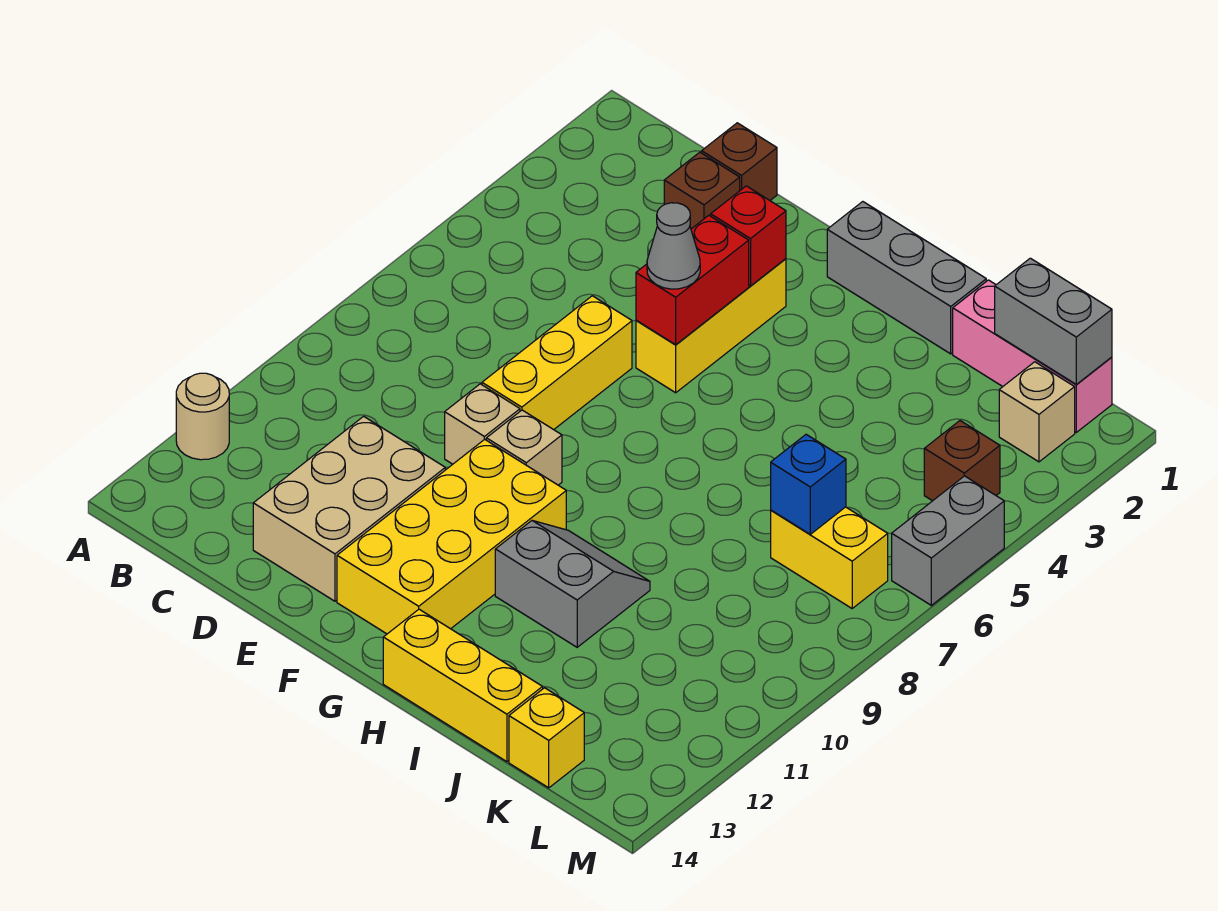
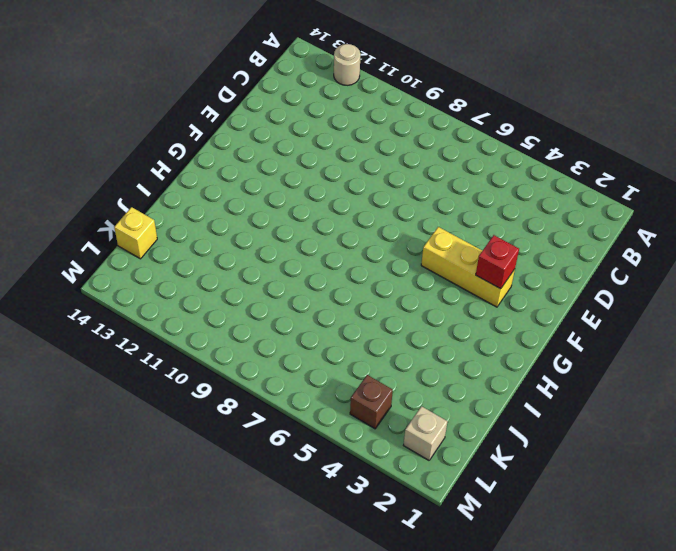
none -> brown brick D1 level 1
none -> brown brick D2 level 1
none -> tan brick D11:E13 level 1

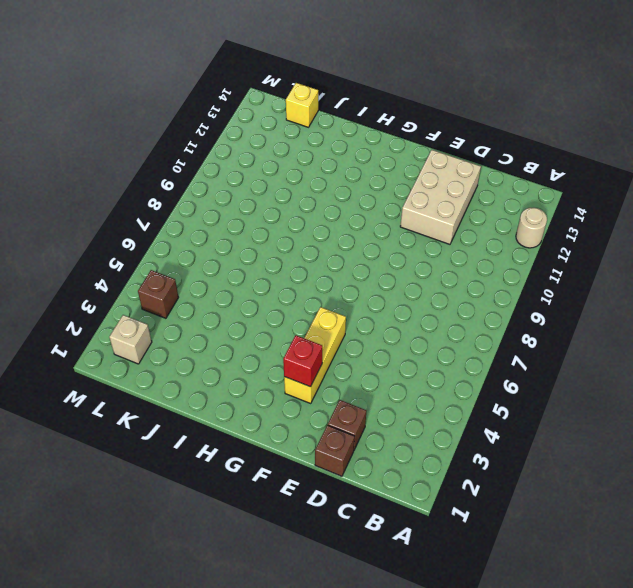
none -> yellow brick E6:E8 level 1
none -> tan brick E9 level 1
none -> tan brick F9 level 1

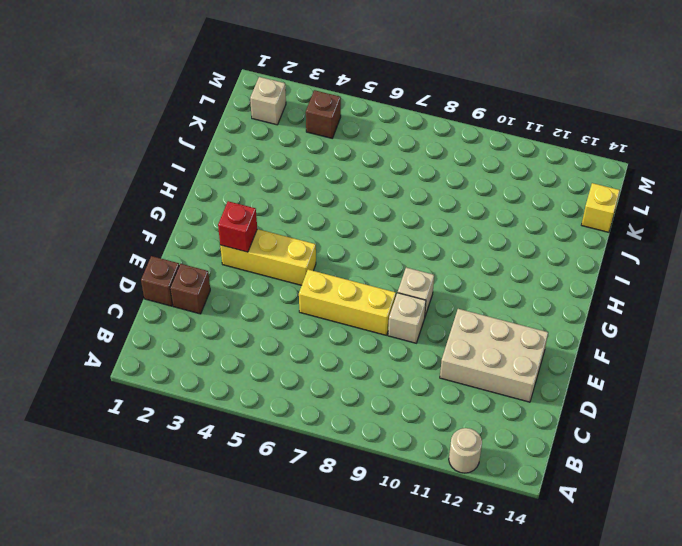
none -> yellow brick F10:G13 level 1
none -> grey brick G1:I1 level 1
none -> grey slope H10:I11 level 1 top 11

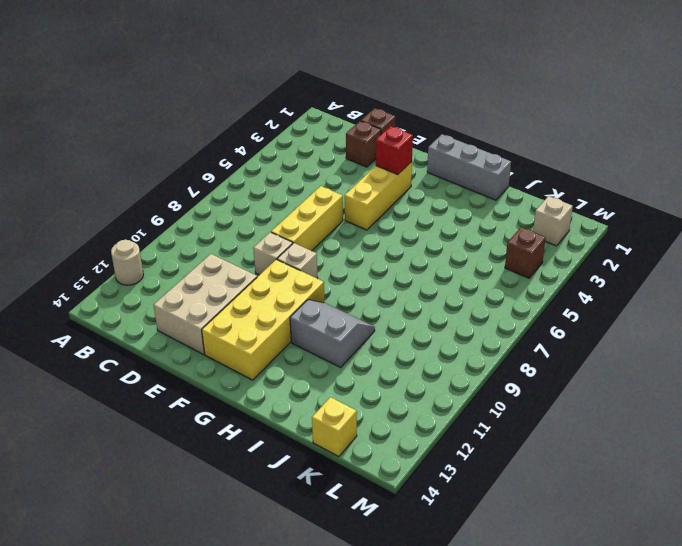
none -> yellow brick H14:J14 level 1
none -> pink brick J1:L1 level 1
none -> yellow brick K7:L7 level 1

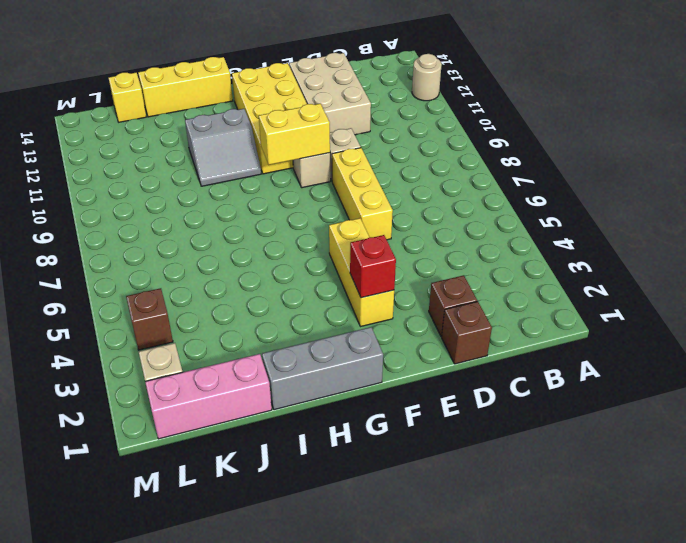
yellow brick F9:G9 level 2 -> yellow brick K7:L7 level 1
none -> grey brick M5:M6 level 1
none -> red brick F4:F5 level 2
none -> grey brick K1:L1 level 2

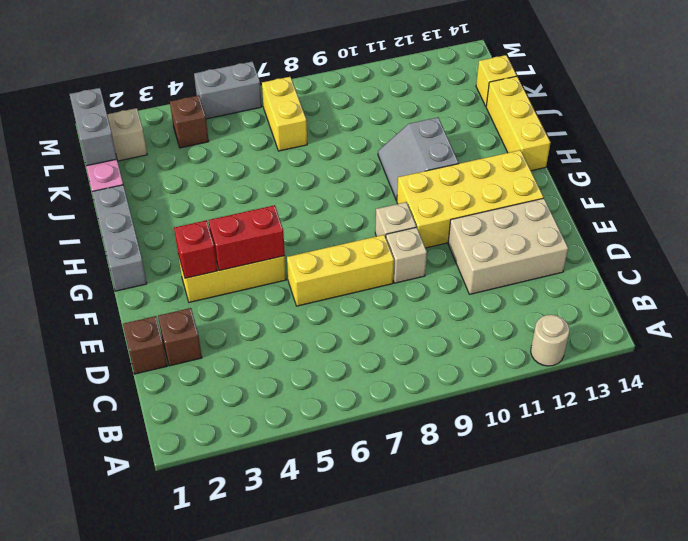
none -> blue brick K7 level 2
none -> grey cone F5 level 3

